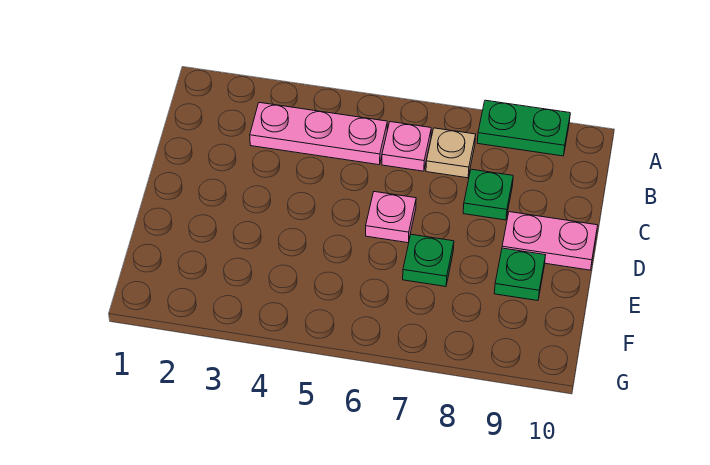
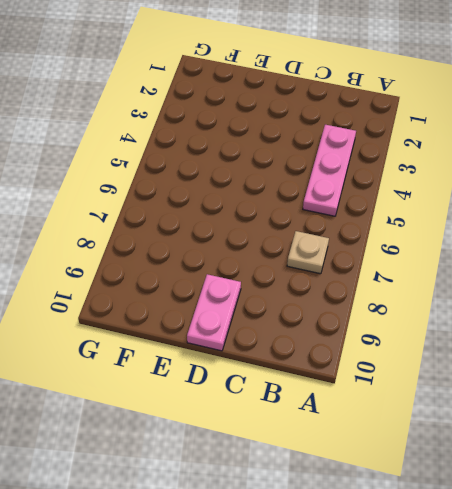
none -> green plate A8:A9 level 1
none -> pink plate B6 level 1

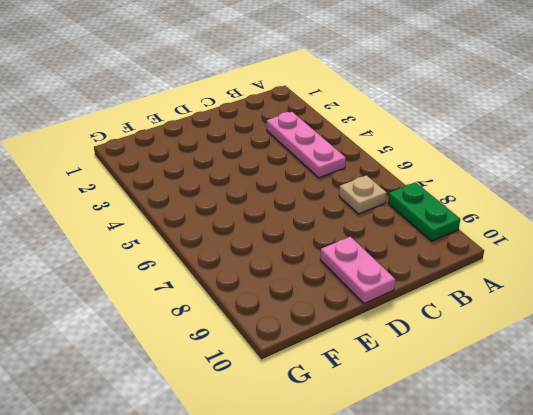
none -> pink plate B6 level 1
none -> green plate C8 level 1

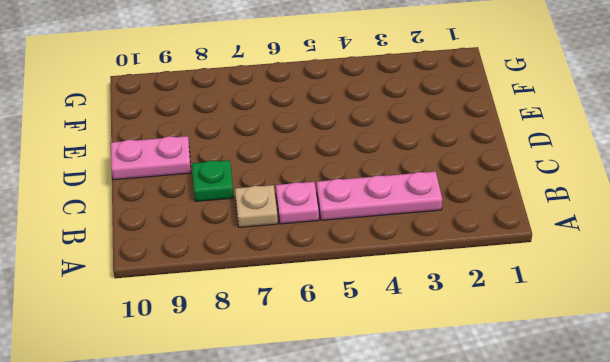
none -> green plate A8:A9 level 1
none -> pink plate D6 level 1

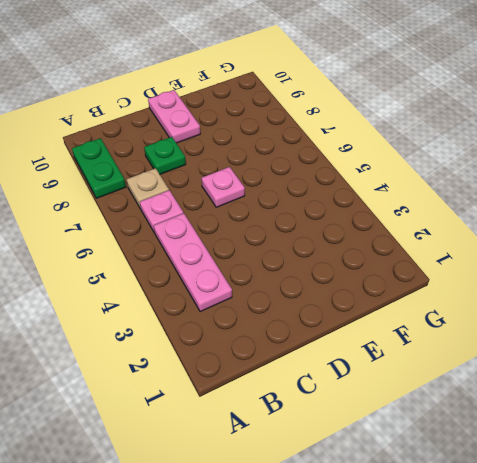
none -> green plate E7 level 1
none -> green plate E9 level 1

